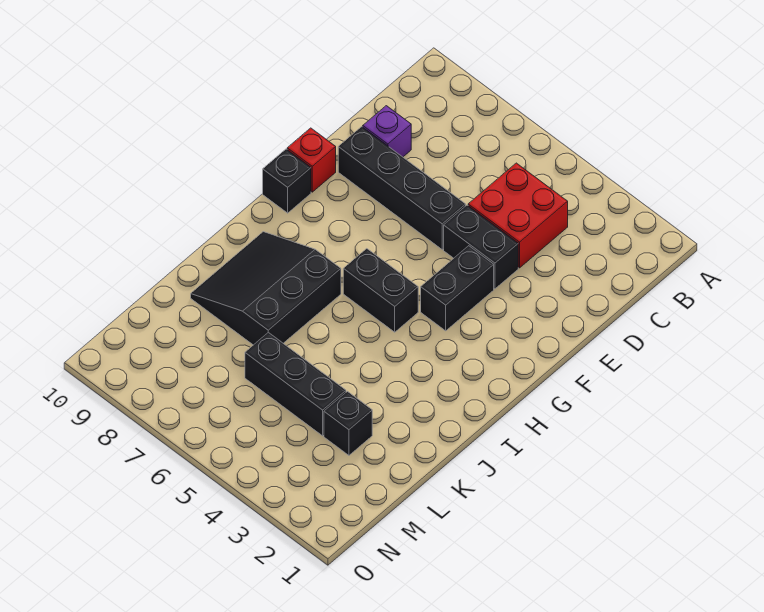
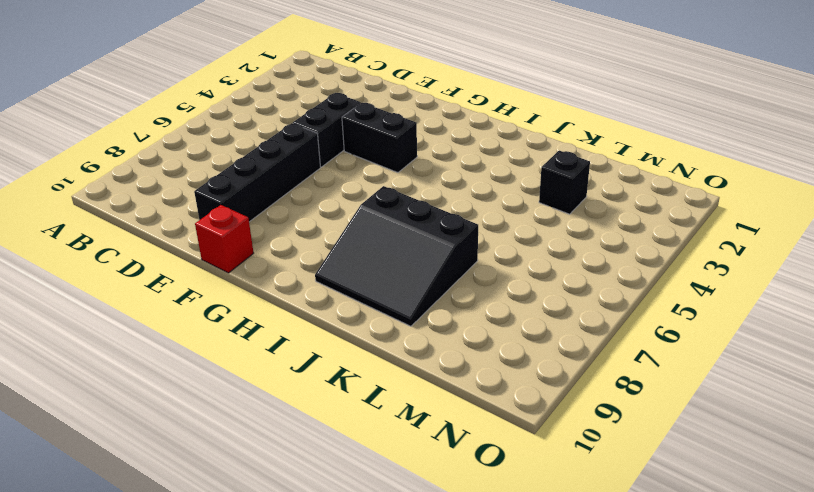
none -> red brick C4:D5 level 1
none -> purple brick D9 level 1

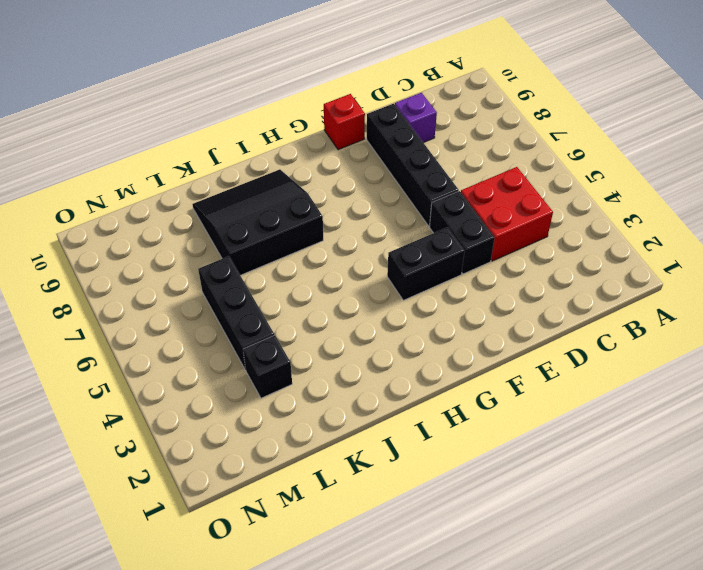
none -> black brick G10 level 1
none -> black brick H5:H6 level 1

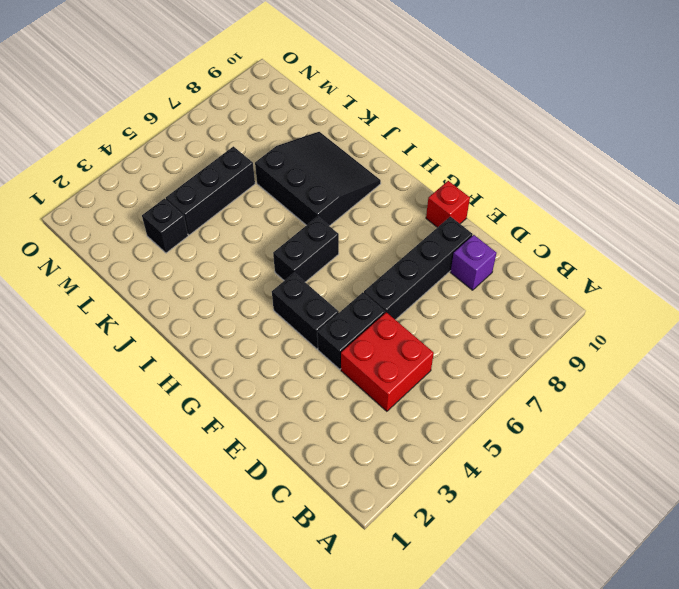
none -> black brick G10 level 1

